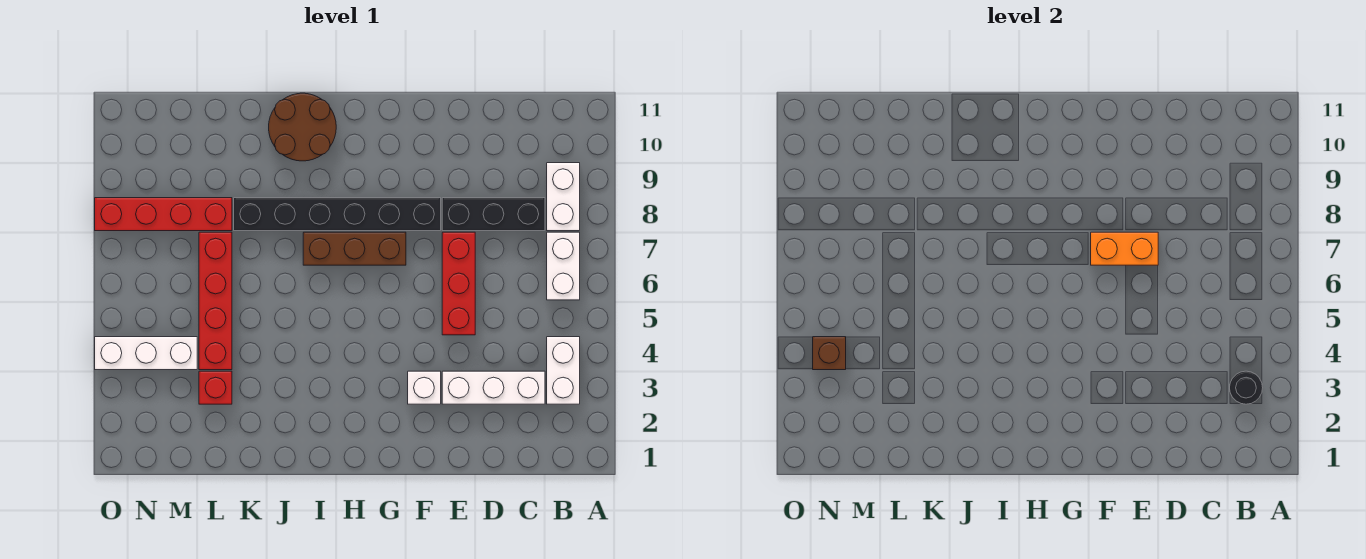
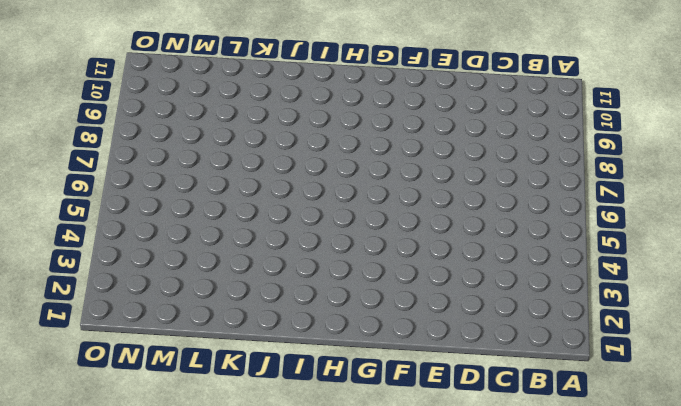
none -> white brick B3:B4 level 1
none -> white brick B6:B7 level 1
none -> white brick B8:B9 level 1

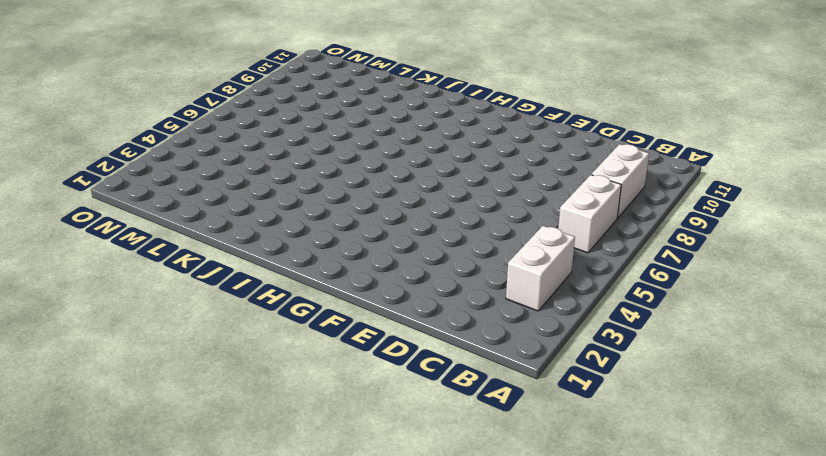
none -> white brick C3:E3 level 1
none -> black brick C8:E8 level 1
none -> red brick E5:E7 level 1

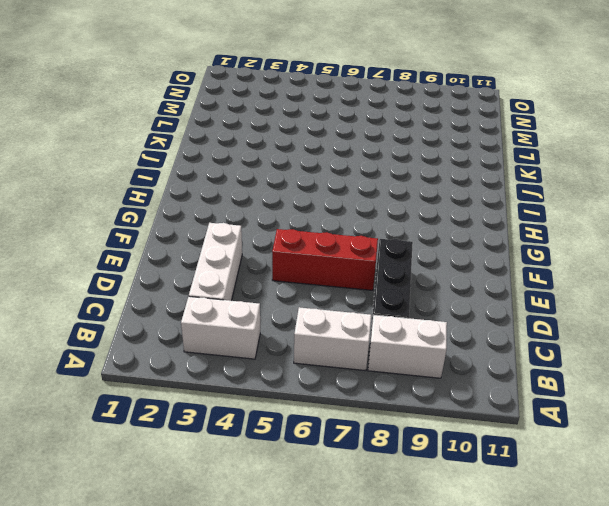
none -> white brick F3 level 1
none -> black brick F8:K8 level 1
none -> brown brick G7:I7 level 1

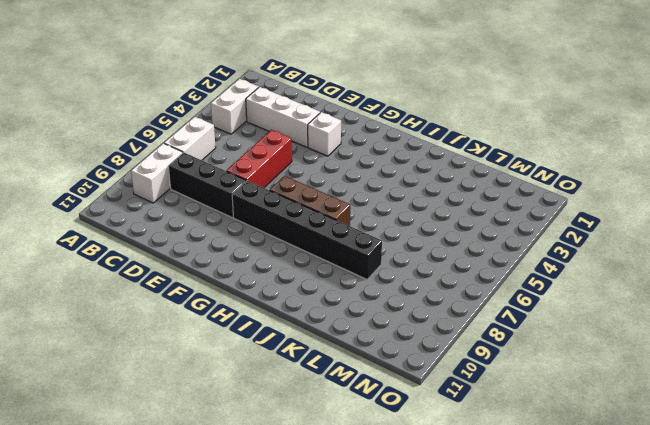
none -> brown round brick I10:J11 level 1
none -> red brick L3 level 1
none -> red brick L4:L7 level 1

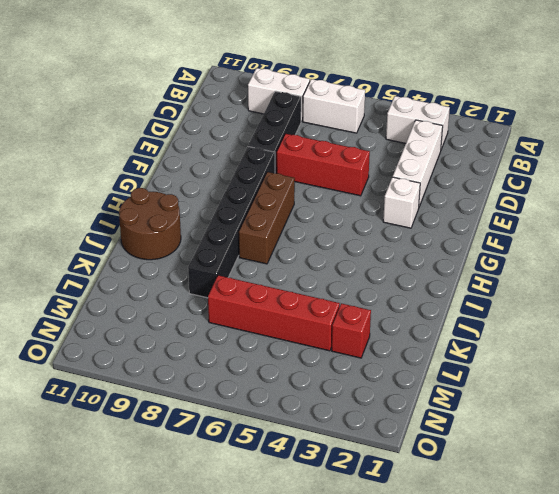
none -> red brick L8:O8 level 1
none -> white brick M4:O4 level 1
none -> black round brick B3 level 2

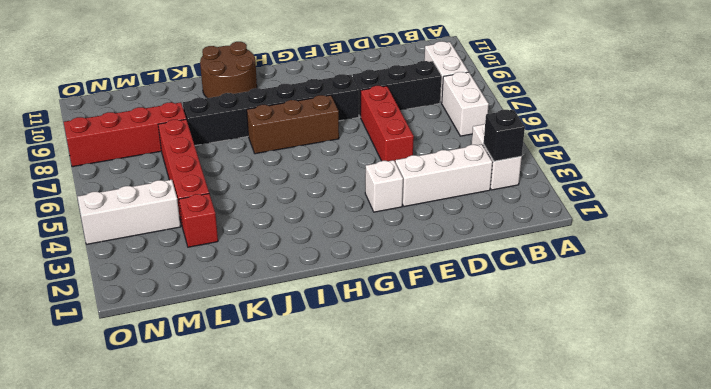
black brick B3 level 2 -> black round brick B3 level 2
none -> orange brick E7:F7 level 2
none -> brown brick N4 level 2

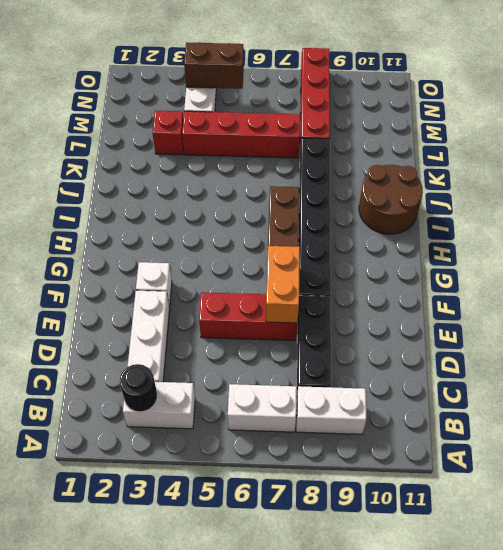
brown brick N4:N5 level 2 -> brown brick N4 level 2

